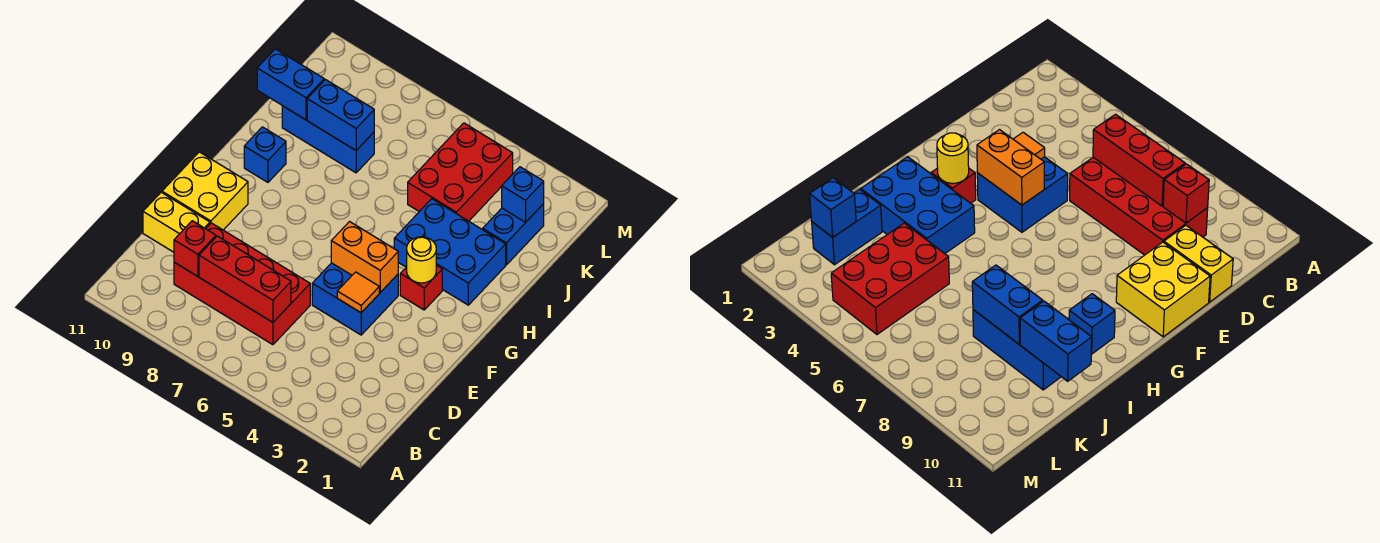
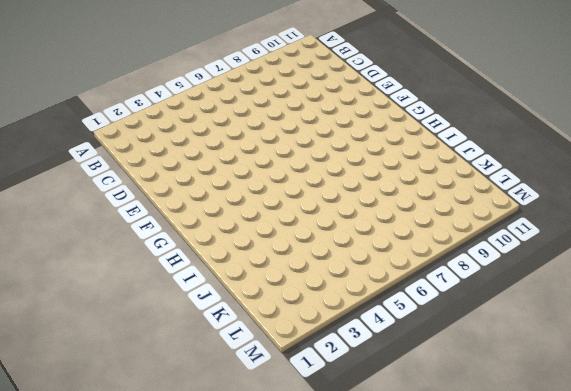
none -> red brick C6:D9 level 1
none -> yellow brick D10:D11 level 1
none -> blue brick E4:F5 level 1

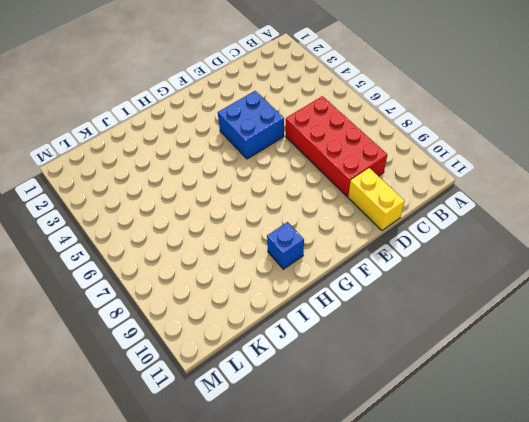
none -> yellow brick E10:F11 level 1
none -> red brick G3 level 1
none -> blue brick H2:I4 level 1

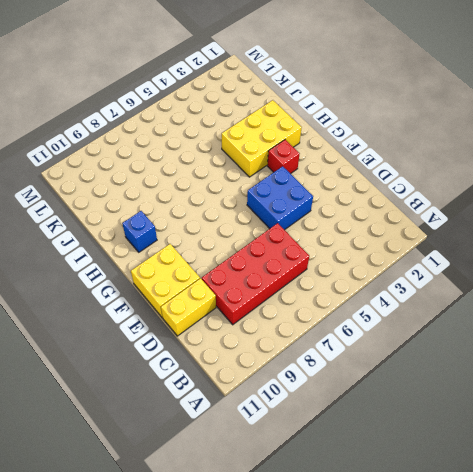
yellow brick H2:I4 level 1 -> blue brick H2:I4 level 1
none -> blue brick J2:K2 level 1
none -> red brick J4:L5 level 1
none -> blue brick J8:J10 level 1

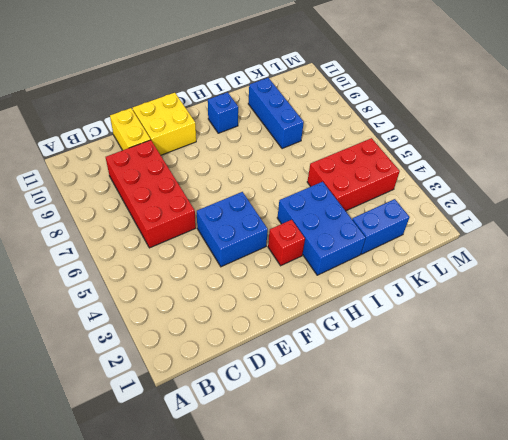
none -> red brick C6:C8 level 2
none -> red brick C9 level 2
none -> orange tile E4 level 2

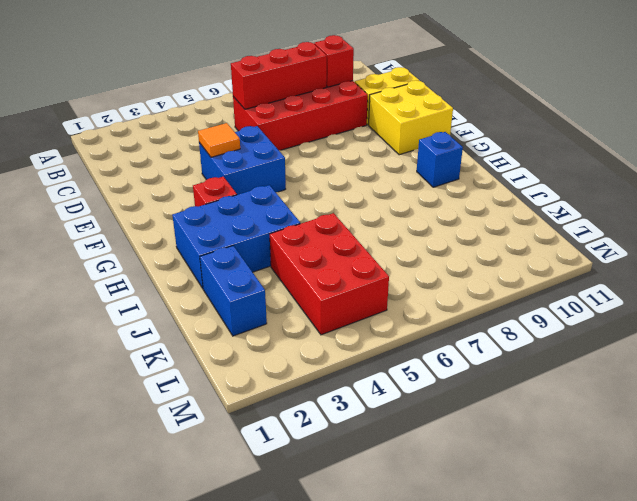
none -> blue brick J8:J10 level 1
none -> orange brick F4:F5 level 2
none -> yellow round brick G3 level 2

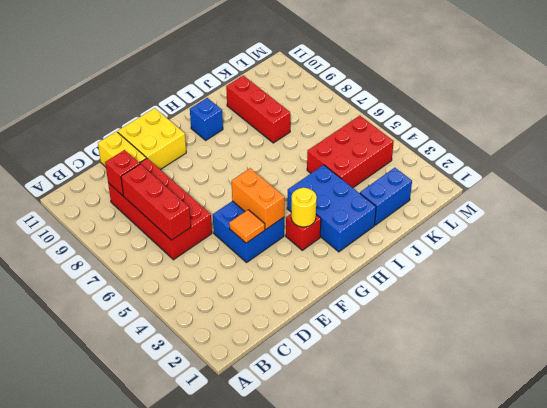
red brick J8:J10 level 1 -> blue brick J8:J10 level 1
none -> blue brick J8:J9 level 2
none -> blue brick J10:J11 level 2
none -> blue brick K2 level 2

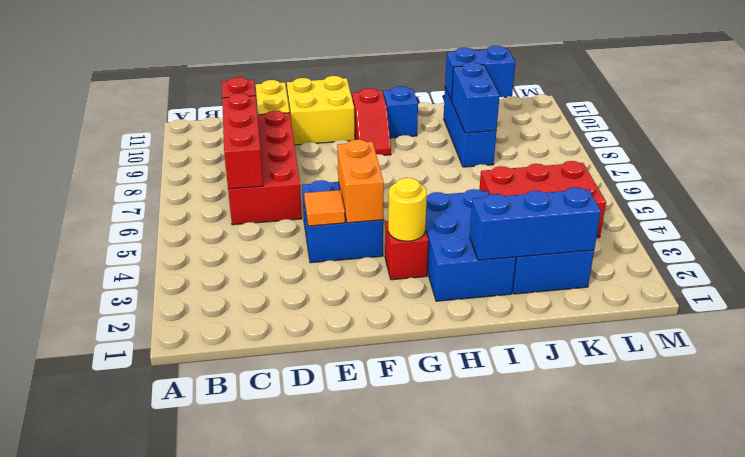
red slope G9:G10 level 1 top 10 -> none
blue brick I2:K2 level 2 -> blue brick K2 level 2
blue brick J10:K10 level 2 -> blue brick J10:J11 level 2

